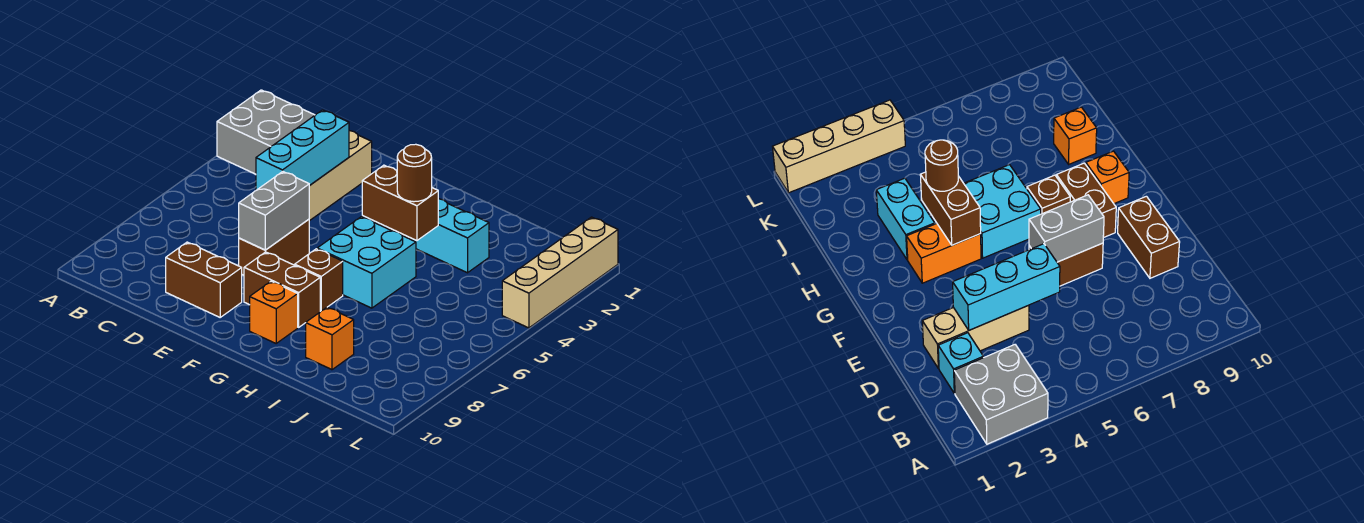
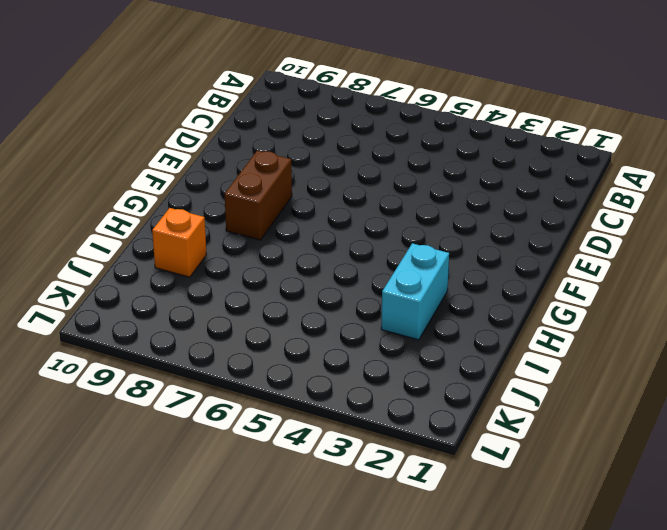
none -> grey brick A2:B3 level 1
none -> cyan brick C2 level 1
none -> tan brick D2:D4 level 1

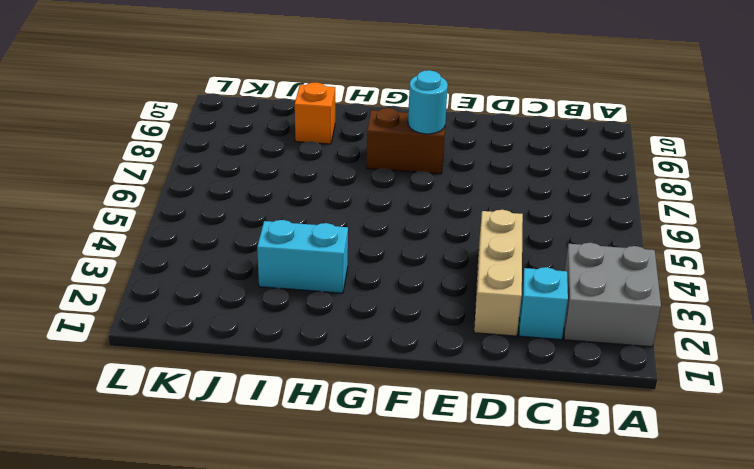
cyan round brick F8 level 2 -> none
none -> brown brick D9:E9 level 1
none -> brown brick E6:E7 level 1
none -> orange brick G3:G4 level 1

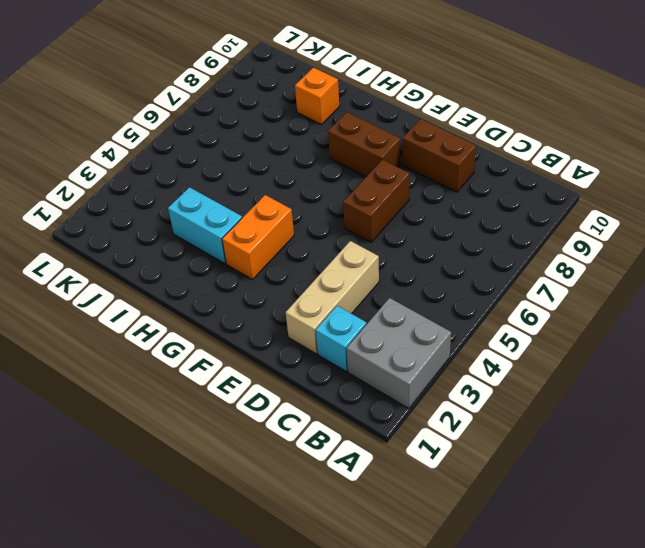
none -> cyan brick G5:H6 level 1
none -> brown brick G7 level 1
none -> orange brick G9 level 1

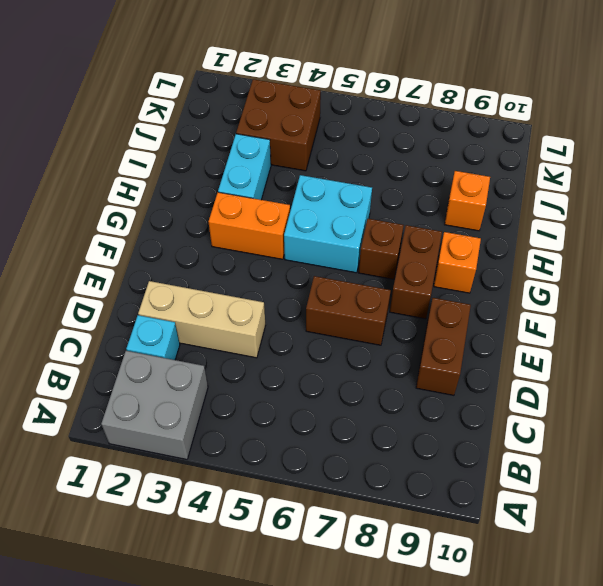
brown brick J3:K4 level 1 -> none
none -> tan brick L1:L4 level 1
none -> cyan brick D3:D5 level 2
none -> grey brick E6:E7 level 2

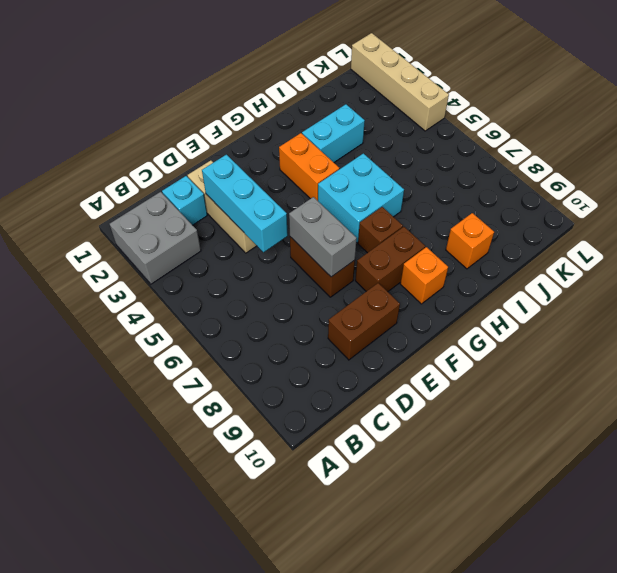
none -> brown brick G4:H4 level 2
none -> brown round brick H4 level 3

